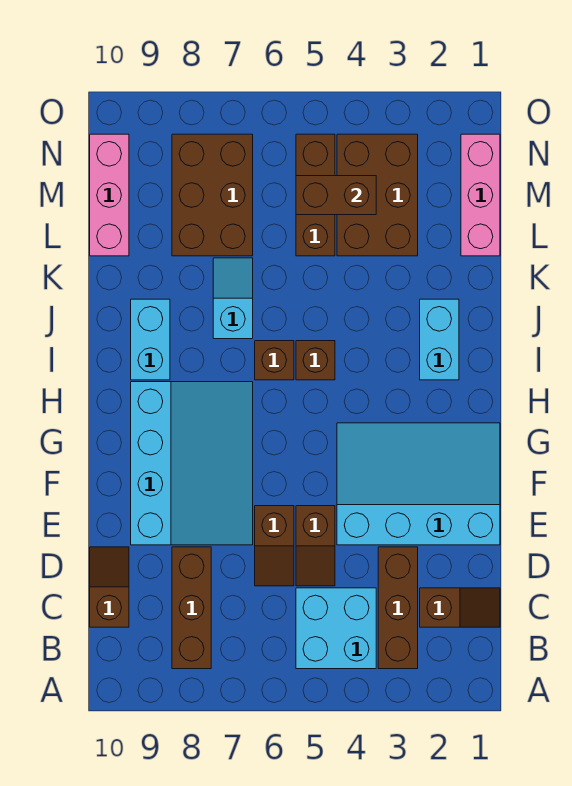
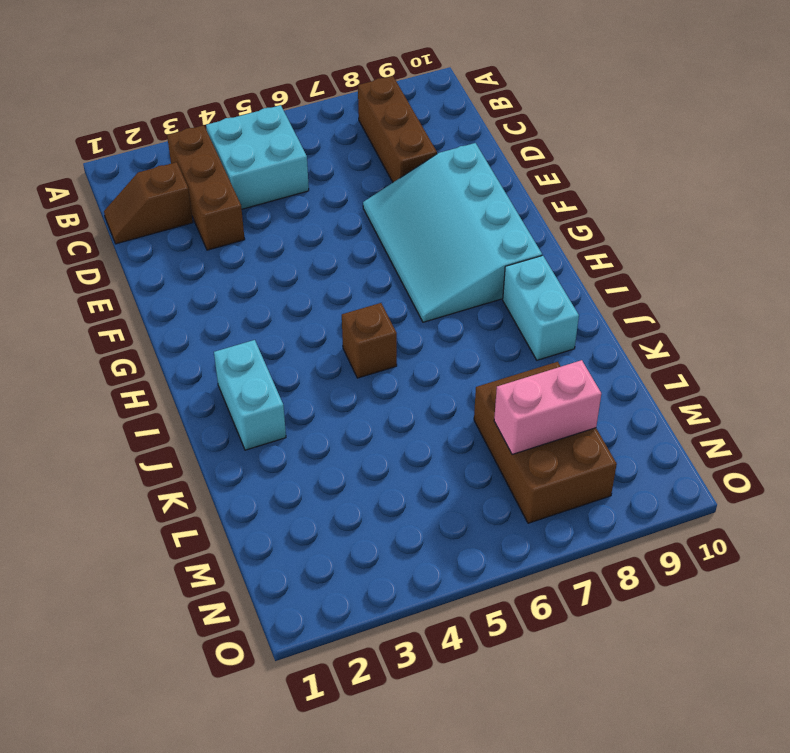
pink brick M7:M8 level 2 -> none
none -> brown slope C10:D10 level 1 top C
none -> brown slope D5:E5 level 1 top E
none -> brown slope D6:E6 level 1 top E

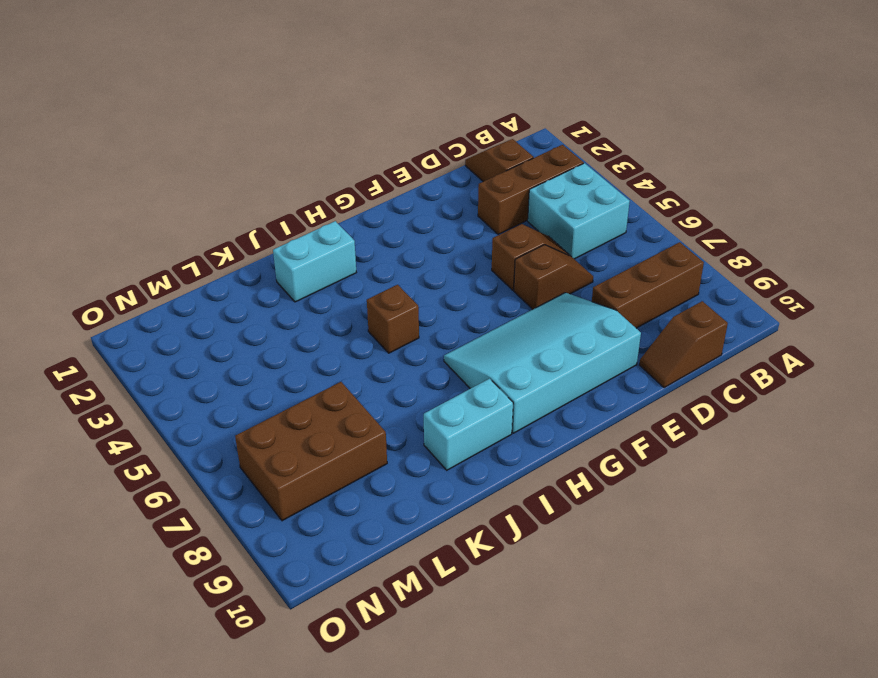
none -> cyan slope E1:G4 level 1 top E
none -> brown brick I6 level 1
none -> cyan slope J7:K7 level 1 top J

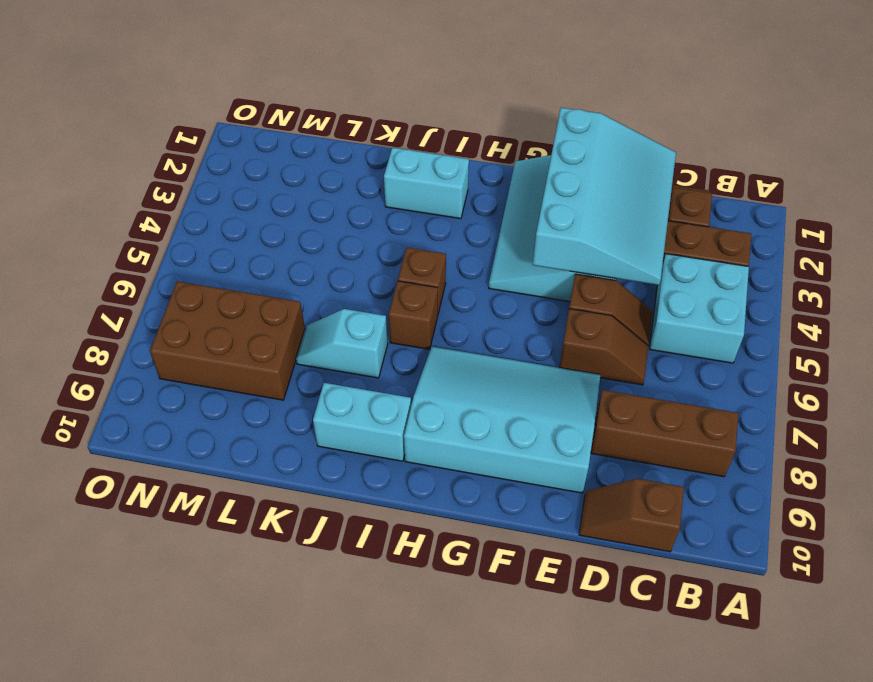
cyan slope D1:F4 level 2 top F -> none
none -> pink brick L1:N1 level 1
none -> brown brick L3:N4 level 1
none -> brown brick L5:N5 level 1

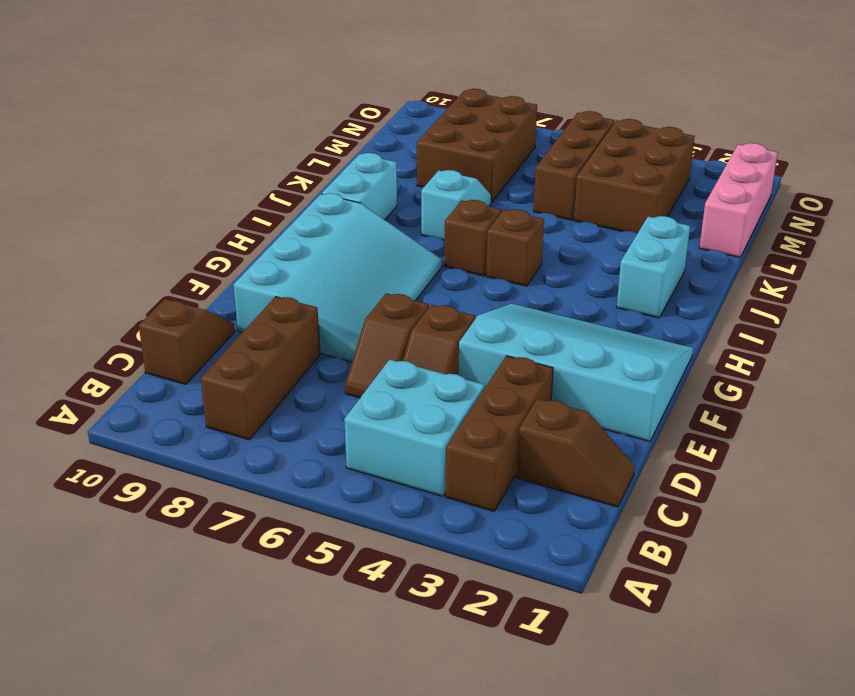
none -> pink brick L10:N10 level 1
none -> brown brick M4:M5 level 2

